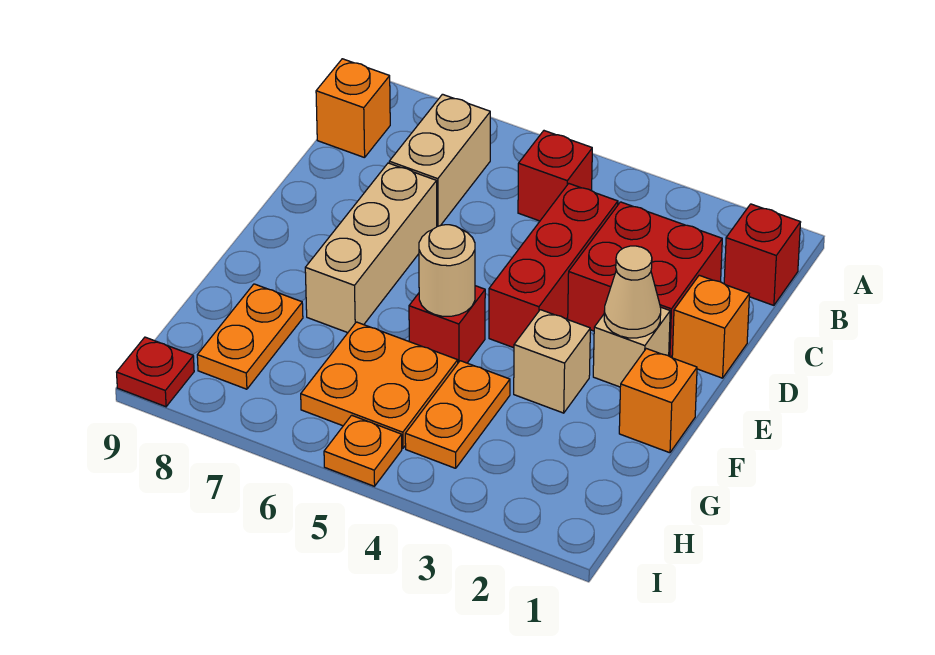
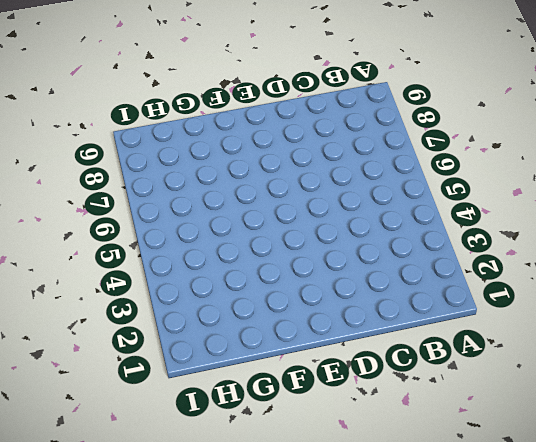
none -> red brick B1 level 1
none -> red brick B5 level 1
none -> tan brick B7:C7 level 1

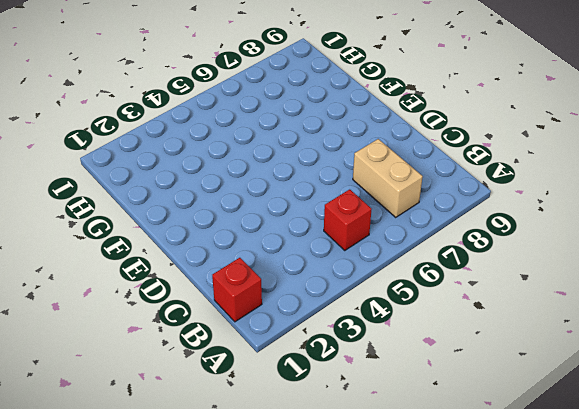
none -> orange brick B9 level 1
none -> red brick C2:D3 level 1
none -> red brick C4:E4 level 1

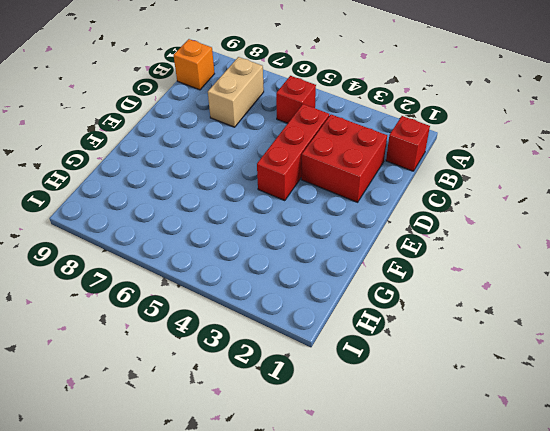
none -> orange brick D1 level 1
none -> tan brick D7:F7 level 1
none -> tan brick E2 level 1

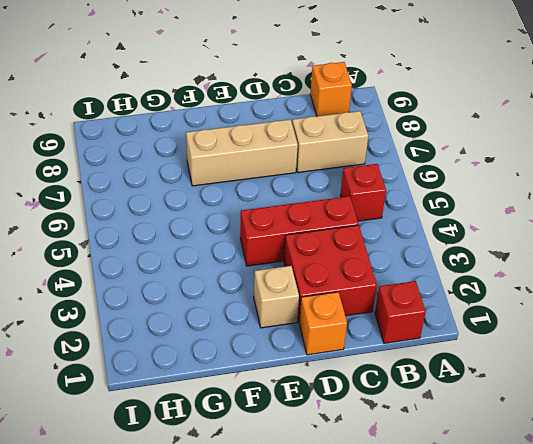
none -> orange brick F1 level 1
none -> tan brick F3 level 1
none -> red brick F5 level 1

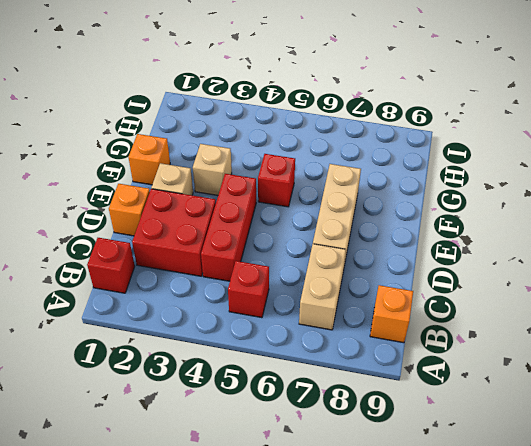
none -> orange plate G4:H4 level 1
none -> orange plate G5:H6 level 1
none -> orange plate G8:H8 level 1

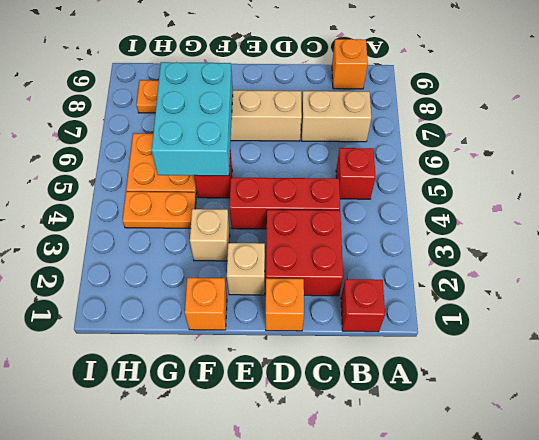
cyan brick F5:G7 level 2 -> tan round brick F5 level 2
none -> orange plate I5 level 1
none -> red plate I9 level 1
none -> tan cone E2 level 2

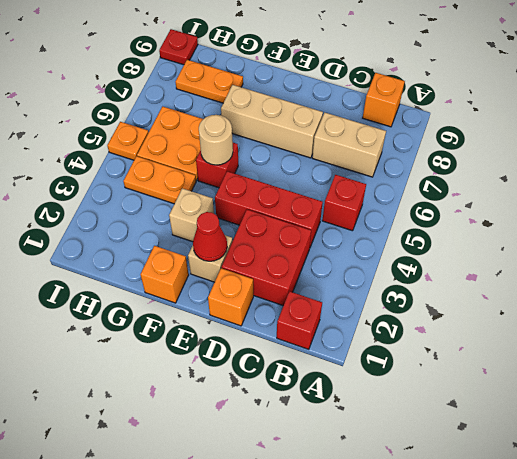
red cone E2 level 2 -> tan cone E2 level 2

